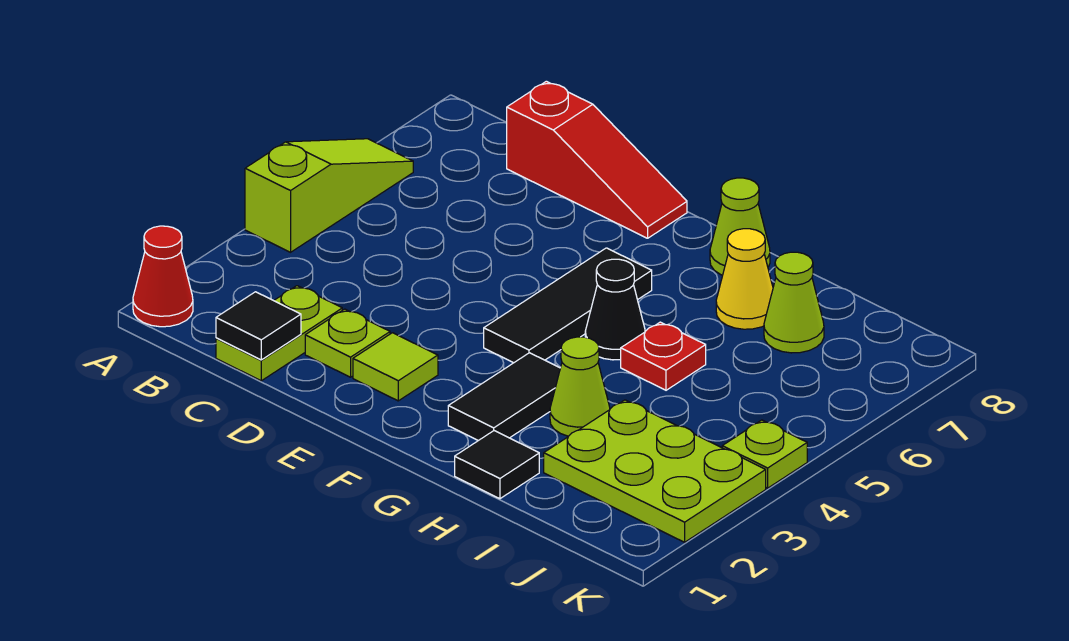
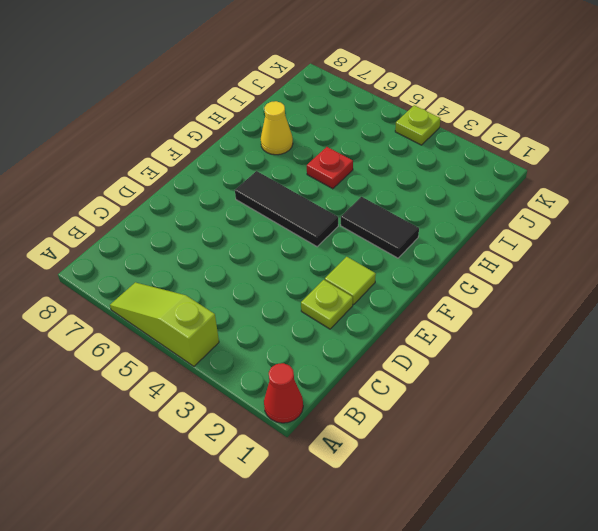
none -> lime plate C1:C2 level 1
none -> red slope C8:E8 level 1 top C
none -> black cone G5 level 1

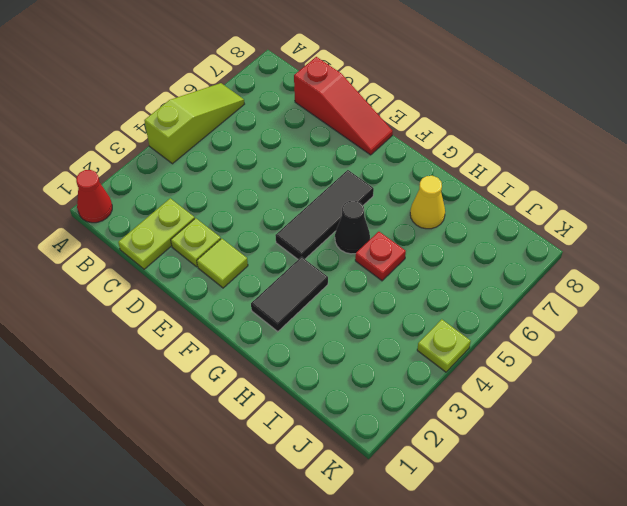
none -> lime cone G8 level 1
none -> black tile H1 level 1
none -> lime cone H3 level 1

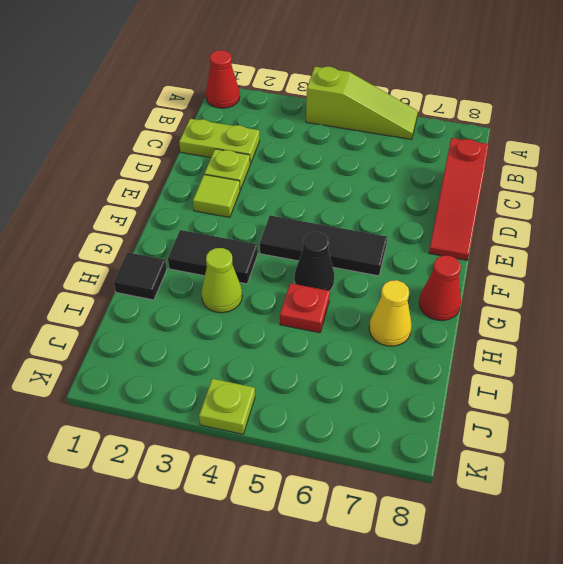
red cone G8 level 1 -> lime cone G8 level 1
none -> lime plate I2:K3 level 1
none -> lime cone I7 level 1
none -> black tile C1 level 2

